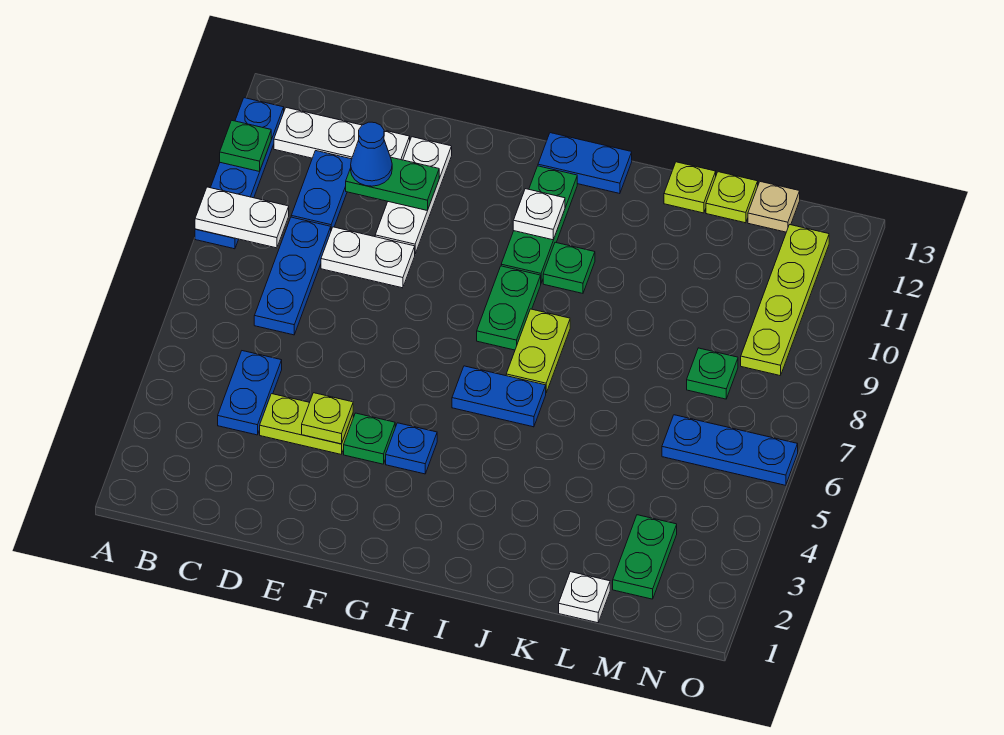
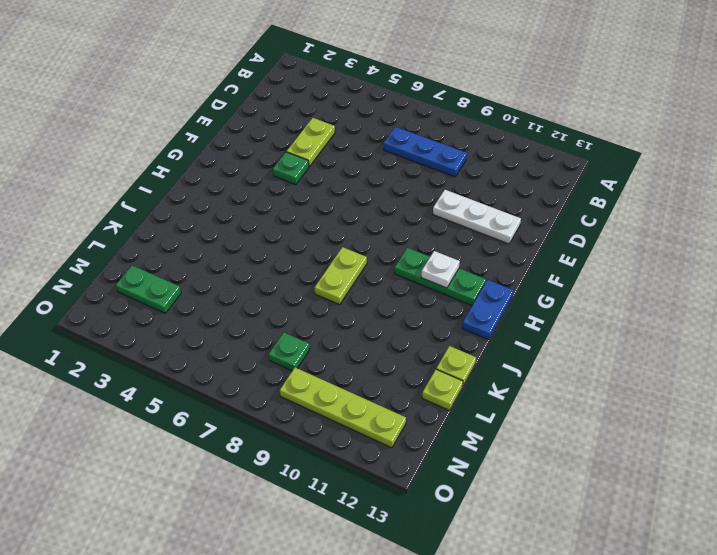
lime plate I8:J8 level 1 -> lime plate I7:I8 level 1
none -> blue plate A9:A12 level 1
none -> white plate B12:D12 level 1
none -> blue plate C4:C5 level 1
none -> blue plate C10:C11 level 1

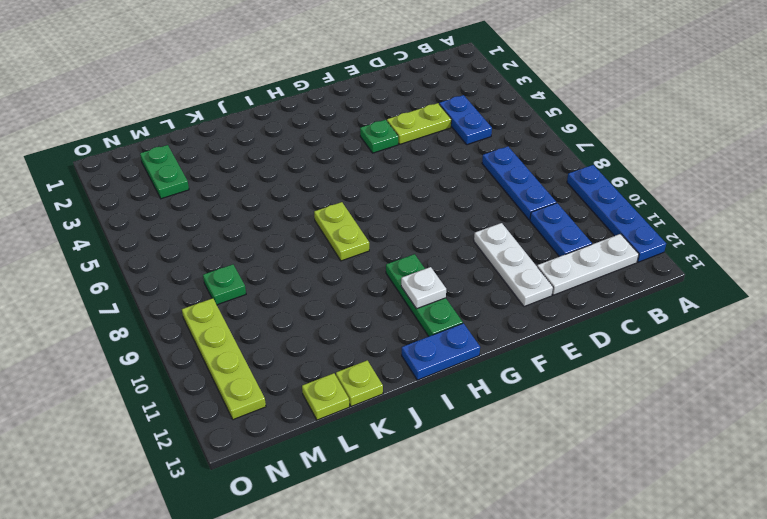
none -> white plate D9:E9 level 1
none -> blue plate G4 level 1
none -> blue plate H6:I6 level 1
none -> green plate H8:H9 level 1

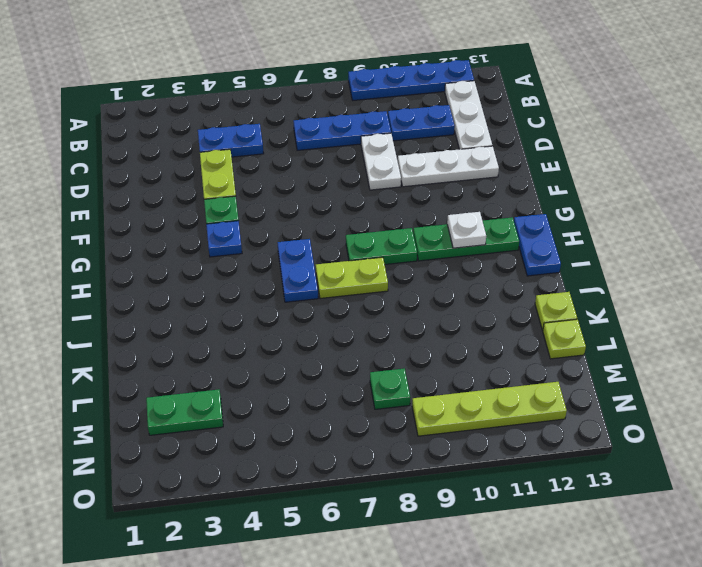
none -> green plate I10 level 1
none -> white plate L1 level 1
none -> blue plate M6:O6 level 1
none -> tan plate M13 level 1

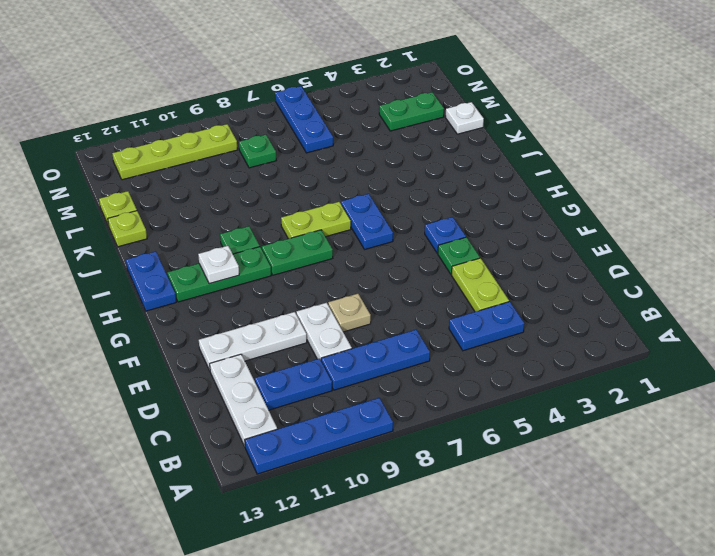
tan plate E8 level 1 -> tan plate M13 level 1
none -> white plate A9:B9 level 2
none -> green plate A11 level 2
none -> green plate D11:E11 level 2
none -> lime plate E4 level 2

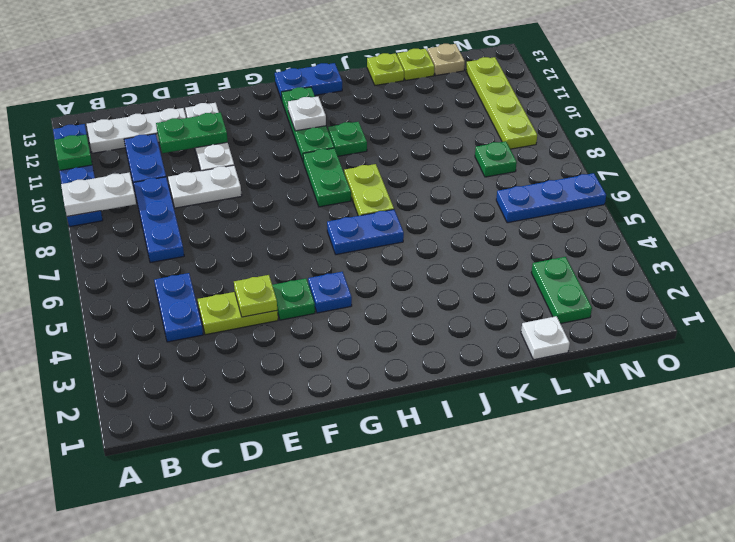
none -> blue cone D11 level 3

